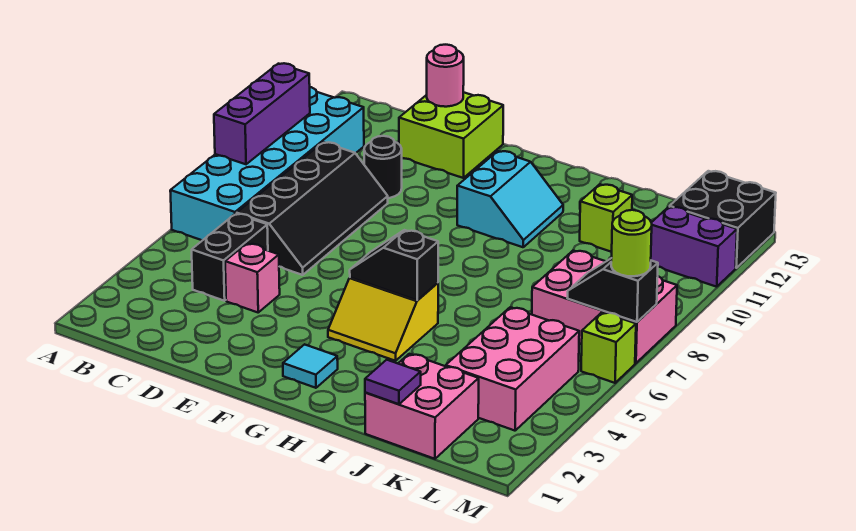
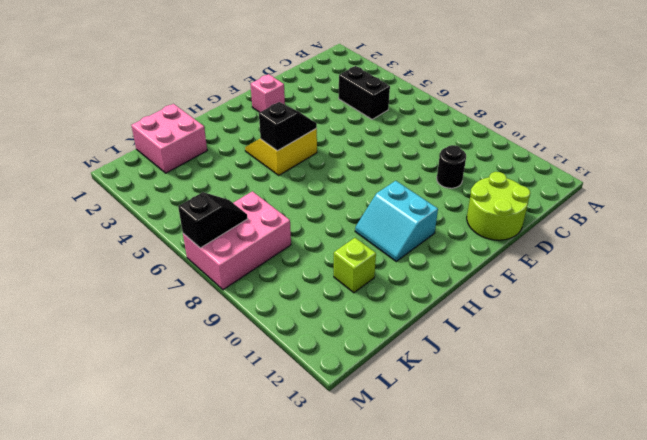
lime round brick D12:E13 level 1 -> lime brick D12:E13 level 1
pink brick F2 level 1 -> pink brick D4 level 1
none -> cyan brick A6:B11 level 1
none -> black slope C6:D9 level 1 top C
none -> cyan tile G2 level 1

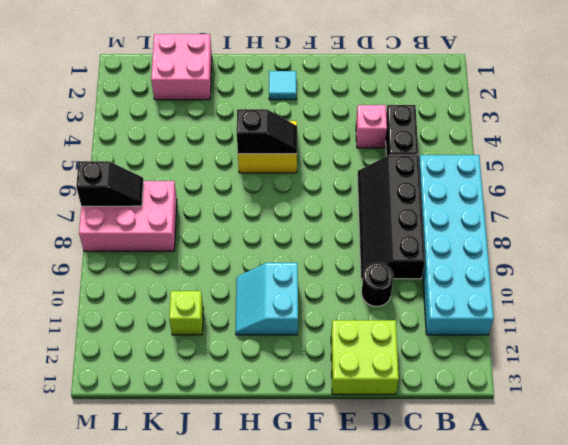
none -> pink brick K3:L5 level 1
none -> purple brick L11:M11 level 1
none -> black brick L12:M13 level 1

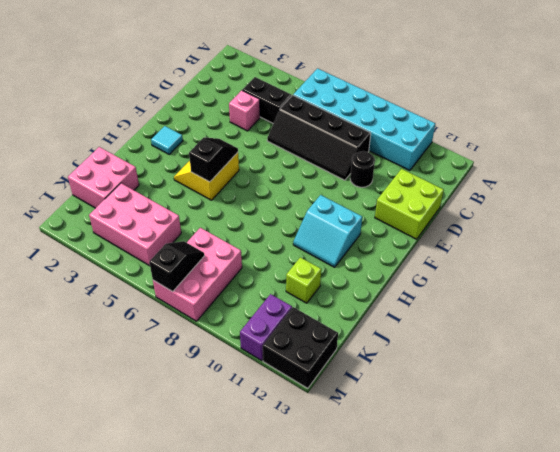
none -> lime brick M6 level 1
none -> purple brick A8:A10 level 2
none -> pink round brick D13 level 2

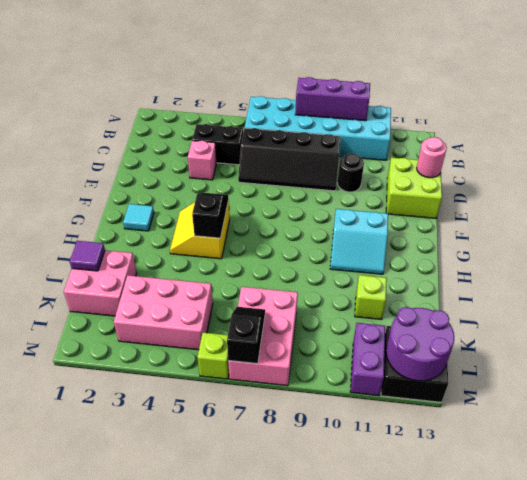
purple round brick L12:M13 level 2 -> none
none -> lime round brick M7 level 3

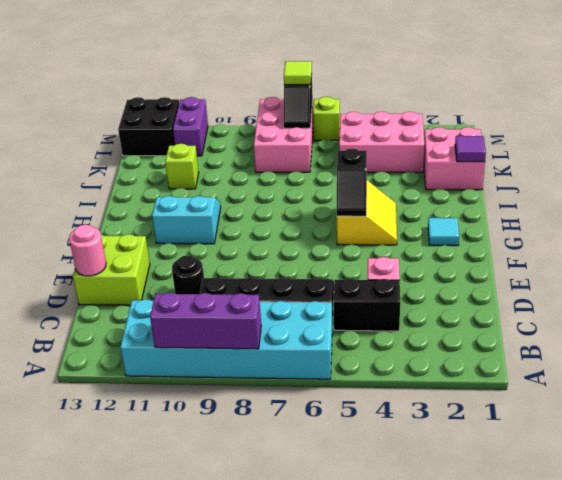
lime tile M7 level 3 -> lime round brick M7 level 3

